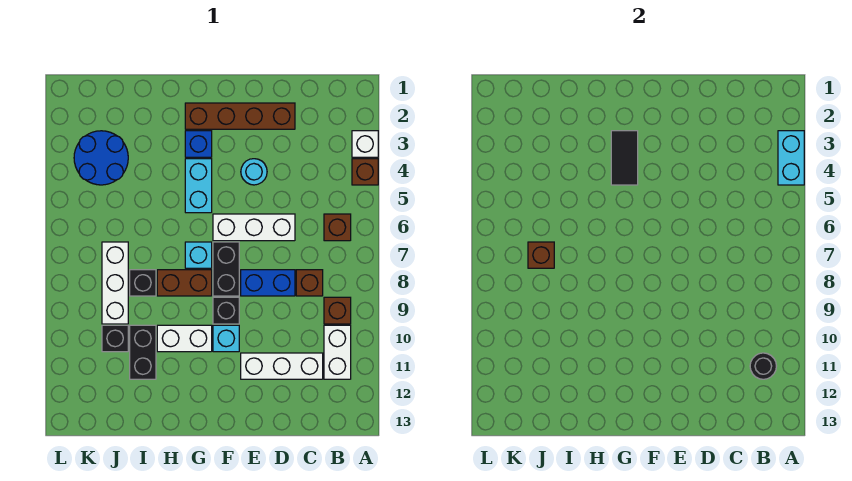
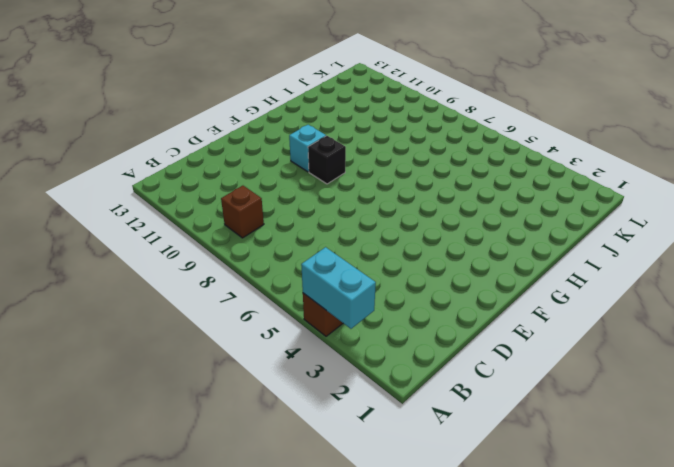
none -> white brick A3 level 1
none -> brown brick B6 level 1
none -> white brick B10:B11 level 1

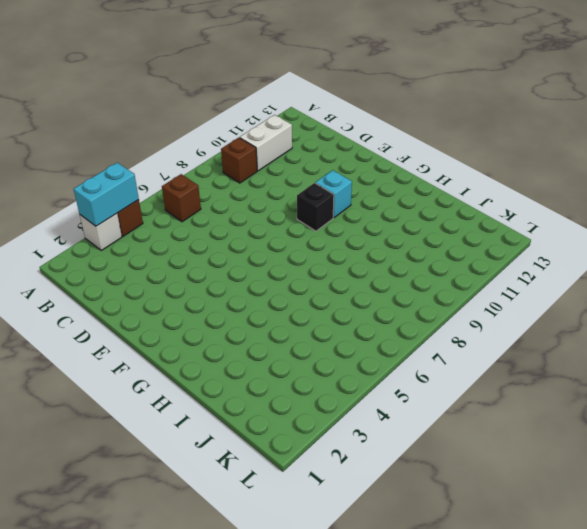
none -> brown brick C8 level 1
none -> white brick C11:E11 level 1
none -> brown brick D2:G2 level 1

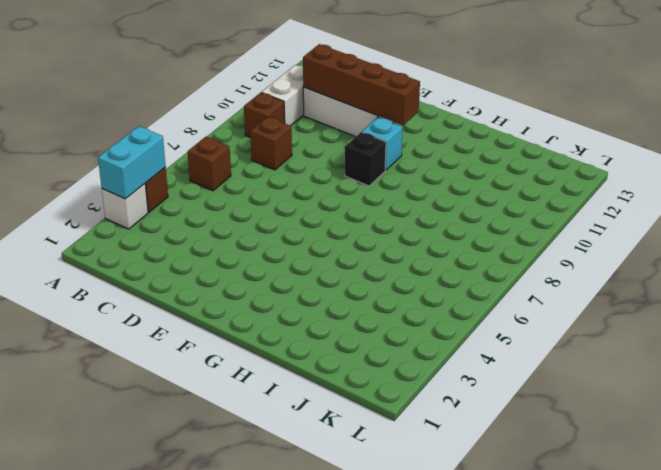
brown brick C11:F11 level 2 -> brown brick D2:G2 level 1
none -> white brick D6:F6 level 1
none -> blue brick D8:E8 level 1
none -> cyan round brick E4 level 1

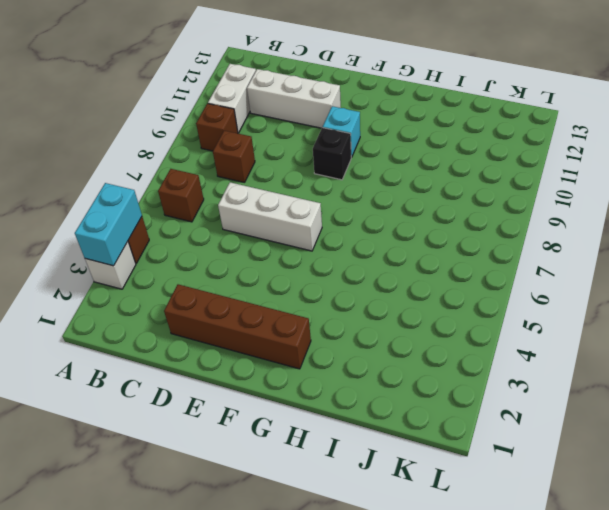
none -> blue brick D8:E8 level 1
none -> cyan round brick E4 level 1
none -> black brick F7:F8 level 1

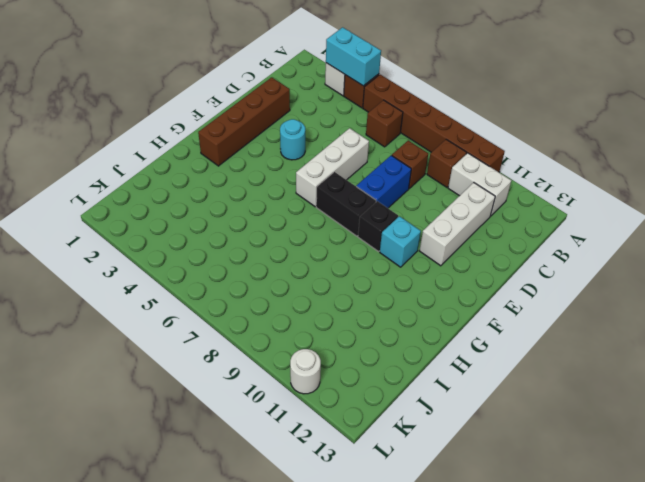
brown brick A5:A10 level 1 -> none
white round brick L11 level 1 -> none
none -> blue brick G3 level 1
none -> cyan brick G4:G5 level 1
none -> cyan brick G7 level 1

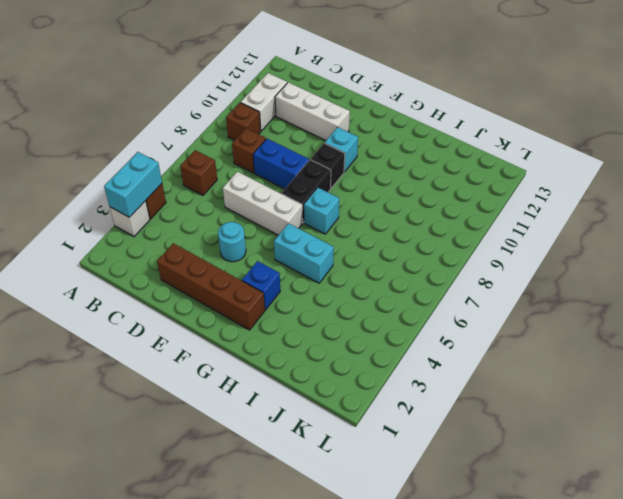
cyan brick G5:H5 level 1 -> cyan brick G4:G5 level 1
none -> brown brick G8:H8 level 1
none -> white brick G10:H10 level 1
none -> black brick I8 level 1

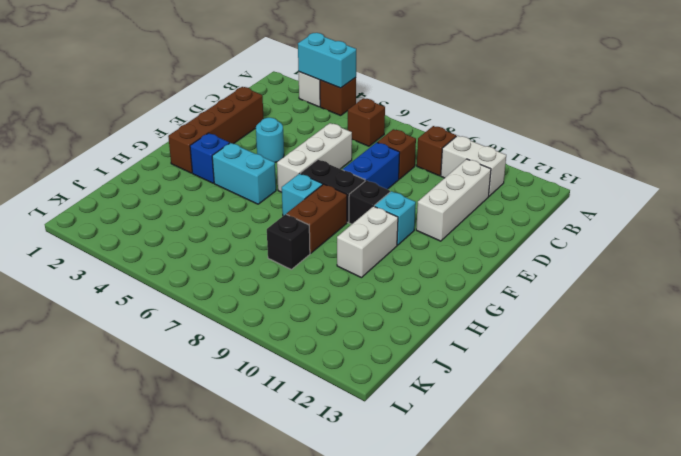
none -> black brick I10:I11 level 1
none -> blue round brick J3:K4 level 1
none -> white brick J7:J9 level 1

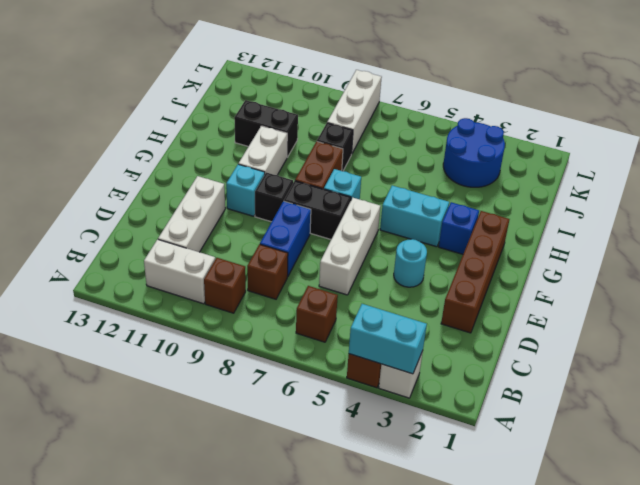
white brick J8:L8 level 1 -> white brick J7:J9 level 1
none -> black brick J10 level 1
none -> black round brick B11 level 2
none -> black tile G3:G4 level 2

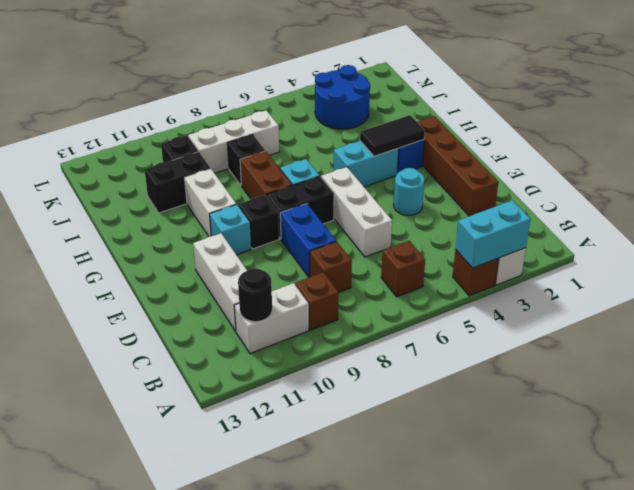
none -> brown brick J7 level 2

